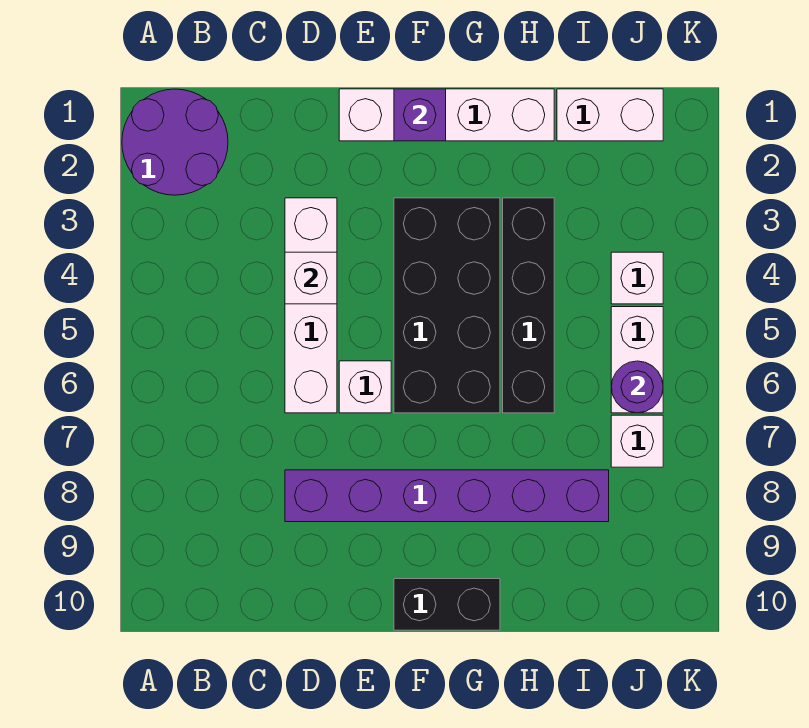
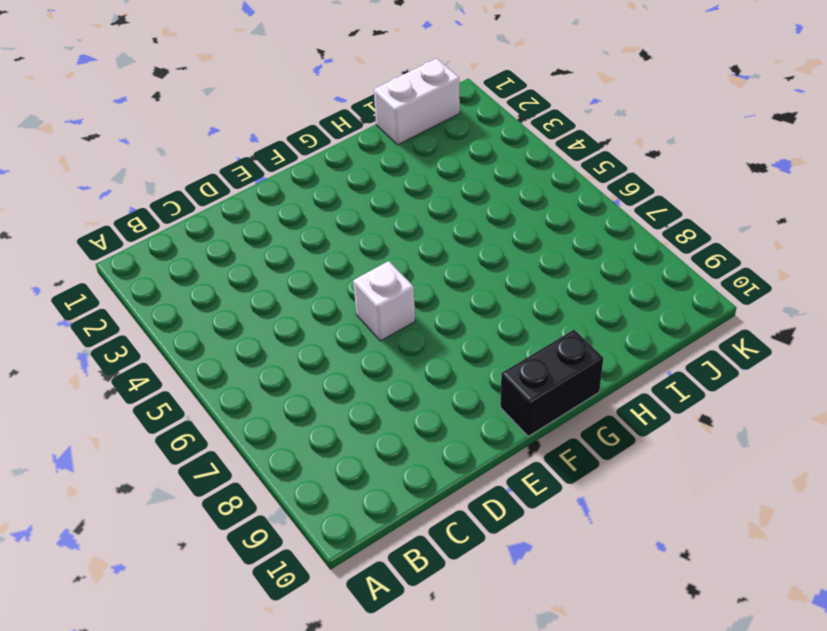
none -> purple round brick A1:B2 level 1
none -> white brick D3:D6 level 1
none -> purple brick D8:I8 level 1

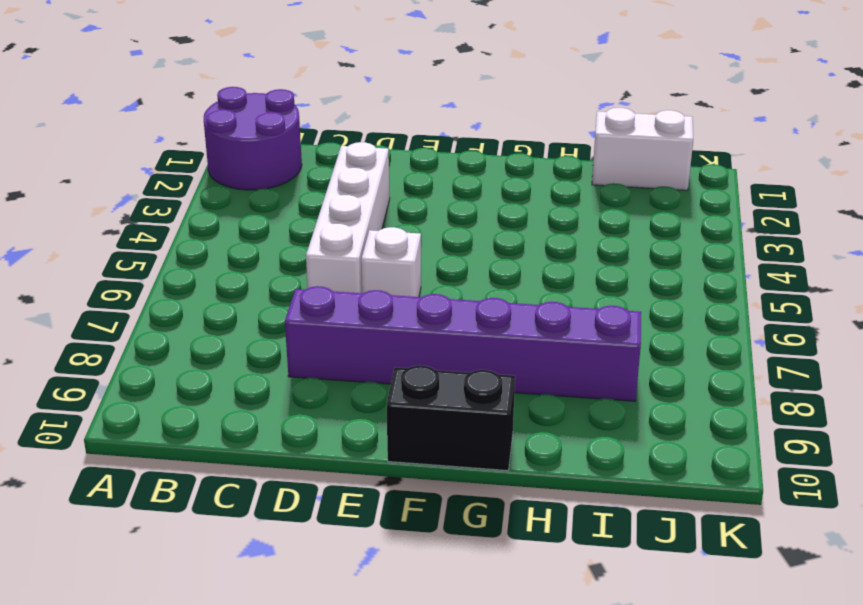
none -> white brick E1:H1 level 1
none -> black brick F3:G6 level 1
none -> black brick H3:H6 level 1

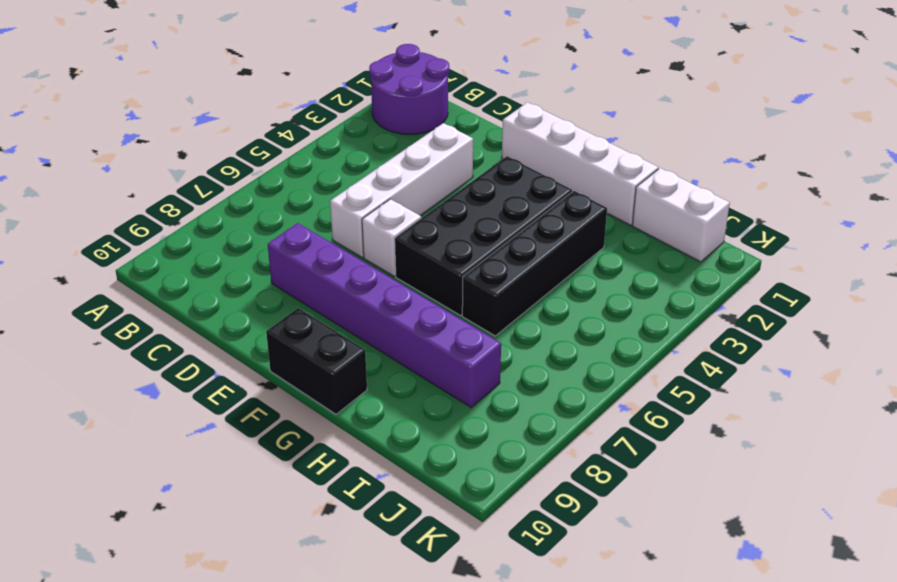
none -> white brick J4 level 1
none -> white brick J5:J6 level 1
none -> white brick J7 level 1

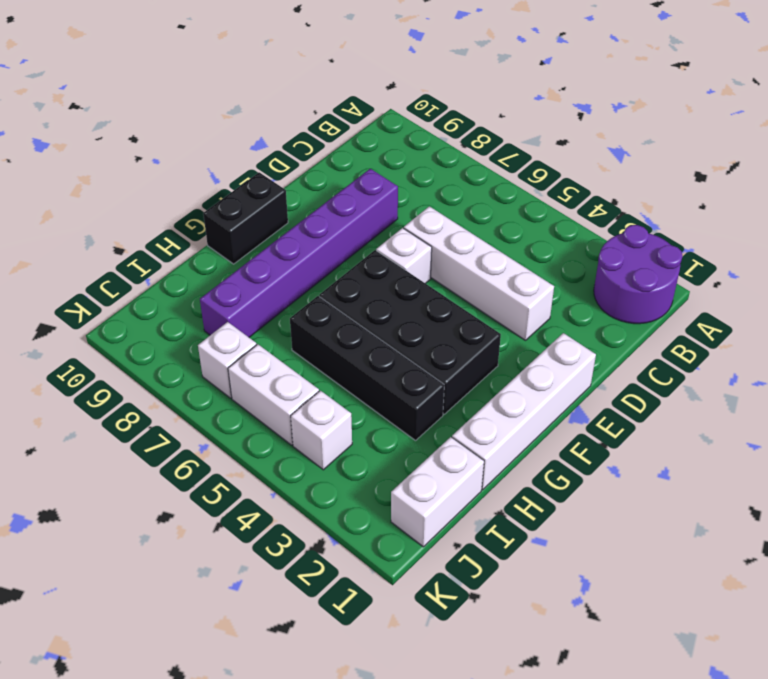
none -> white brick D4 level 2
none -> purple brick F1 level 2
none -> purple round brick J6 level 2

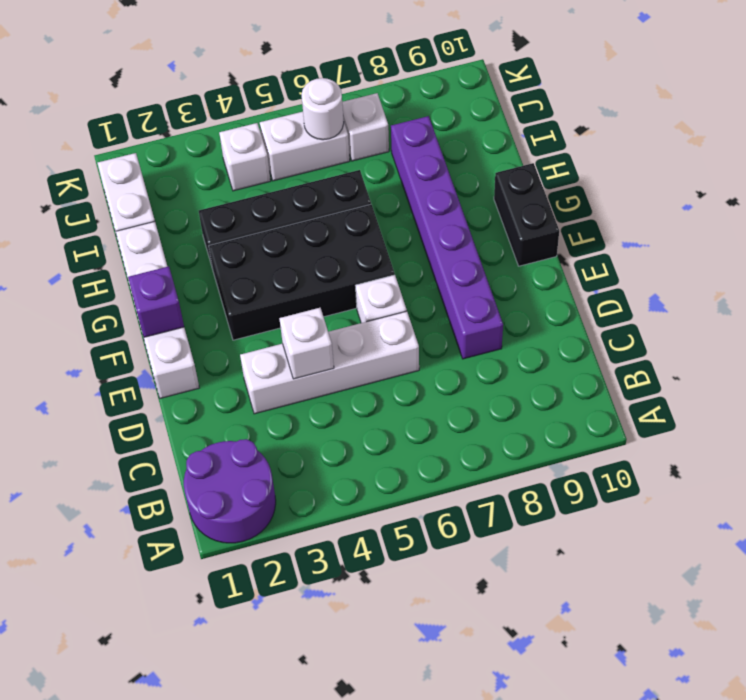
white round brick J6 level 2 -> purple round brick J6 level 2

